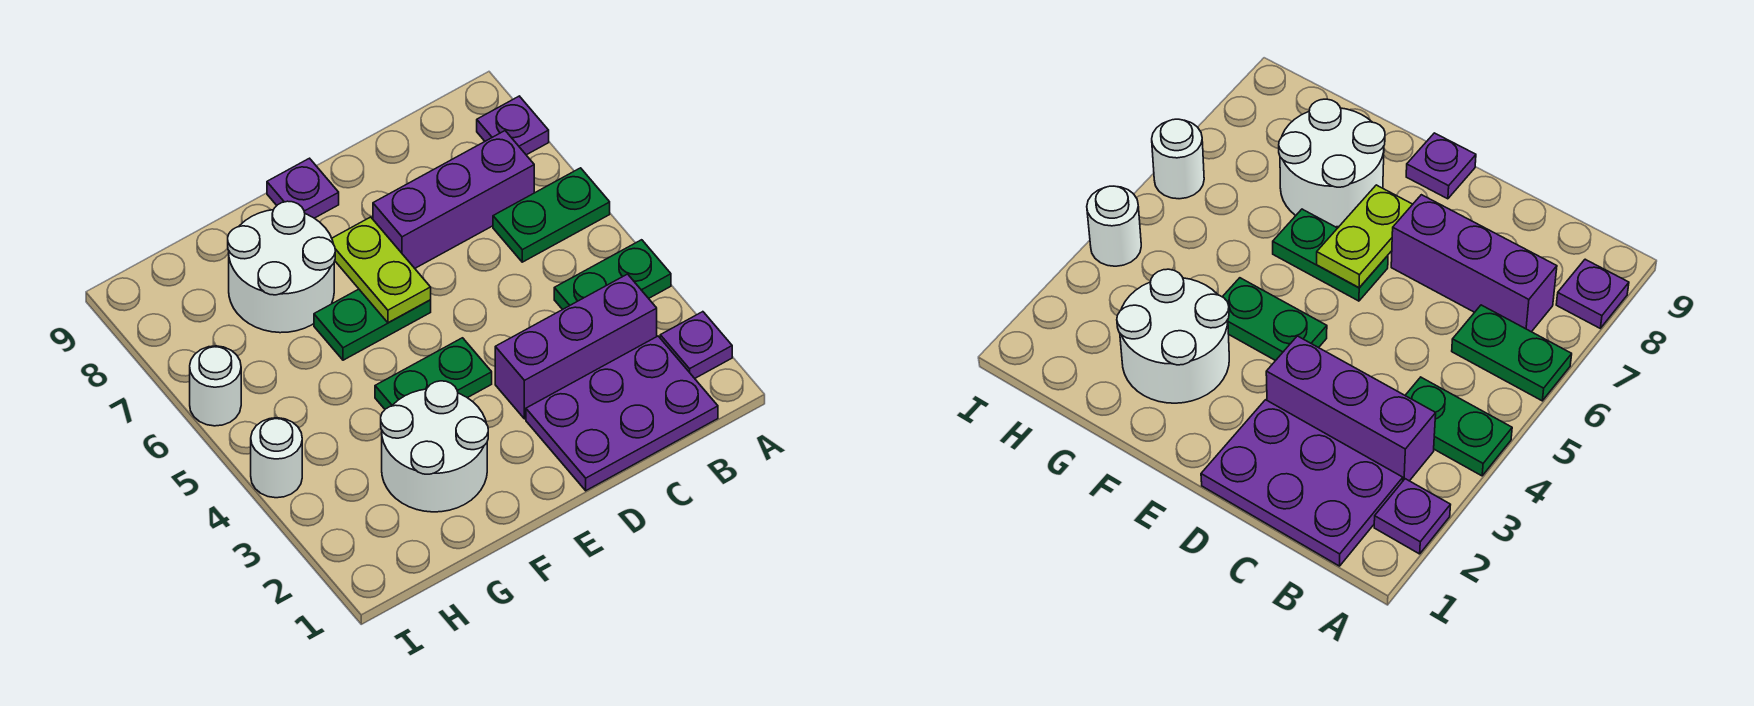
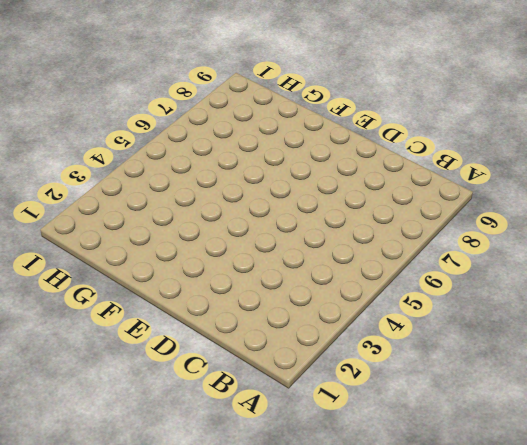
none -> purple plate A2 level 1
none -> green plate A4:B4 level 1
none -> green plate A6:B6 level 1

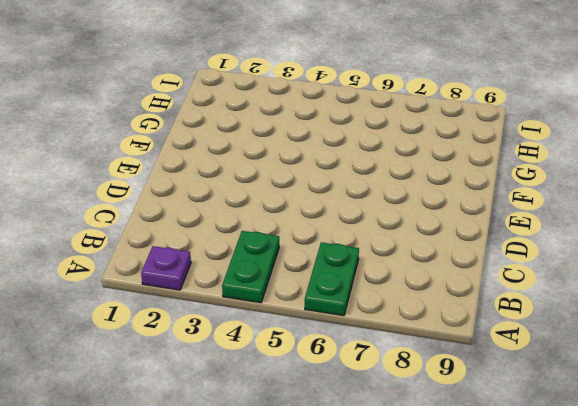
none -> purple plate A8 level 1
none -> purple plate B1:D2 level 1
none -> purple brick B3:D3 level 1

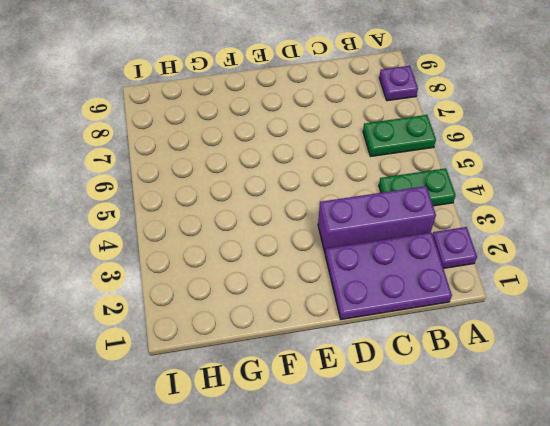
none -> purple brick B7:D7 level 1
none -> green plate E4:F4 level 1
none -> green plate E6:F6 level 1

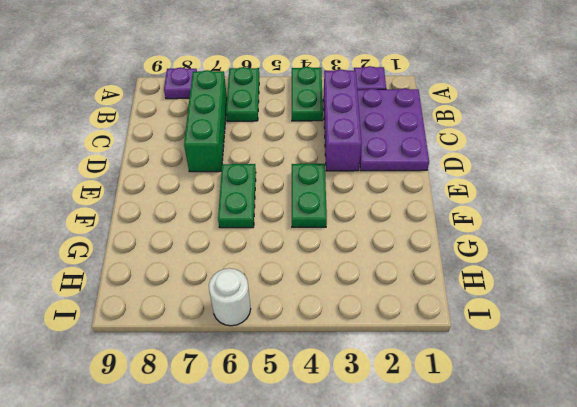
green brick B7:D7 level 1 -> purple brick B7:D7 level 1
none -> purple plate E9 level 1
none -> white round brick F2:G3 level 1
none -> white round brick F7:G8 level 1

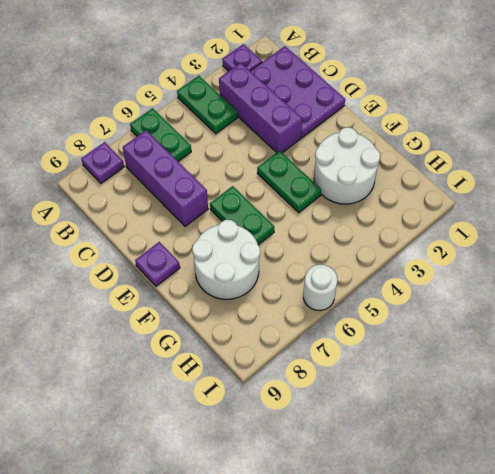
none -> white round brick I4 level 1
none -> lime plate E6:E7 level 2

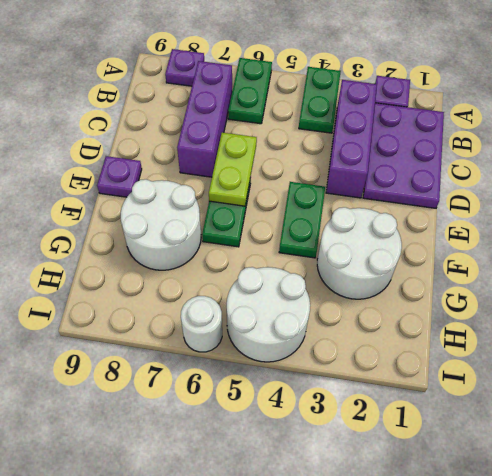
lime plate D6:E6 level 2 -> lime plate E6:E7 level 2
white round brick H4:I5 level 1 -> white round brick I4 level 1

